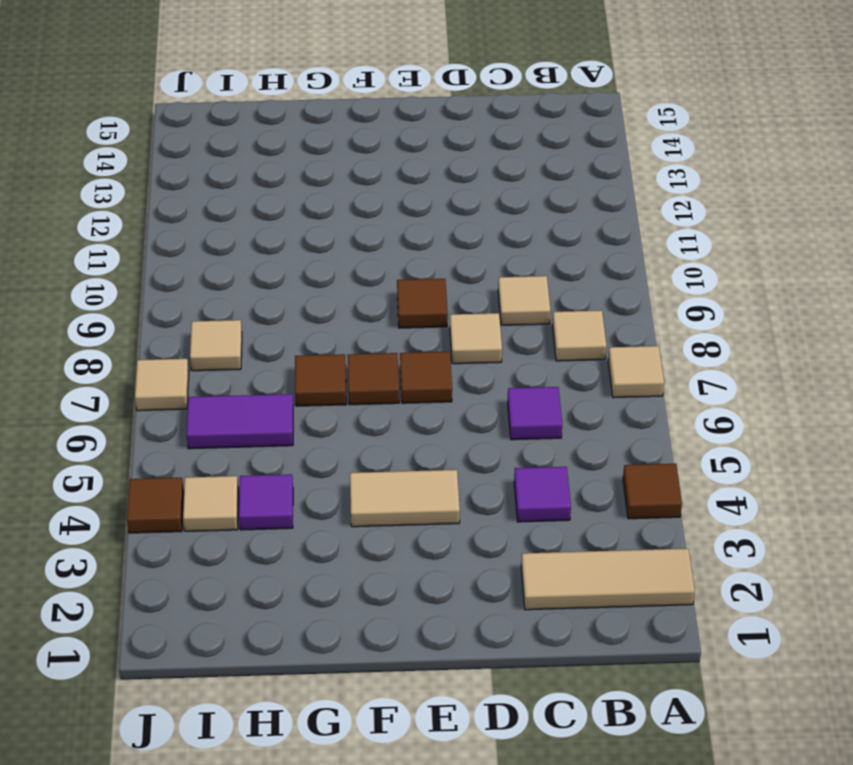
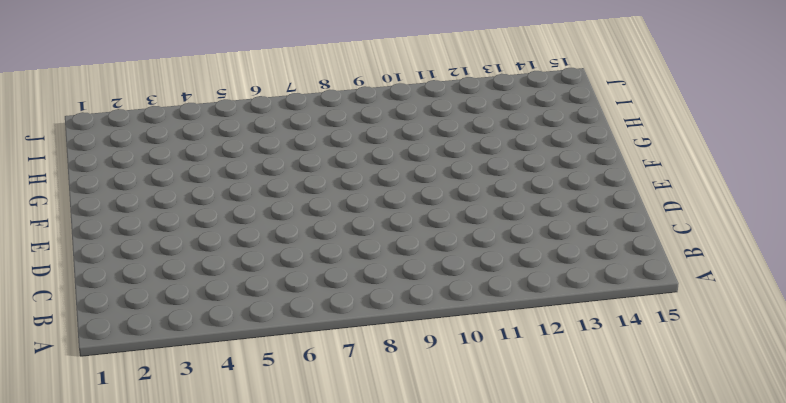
none -> tan tile A2:C2 level 1
none -> brown tile A4 level 1
none -> tan tile A7 level 1

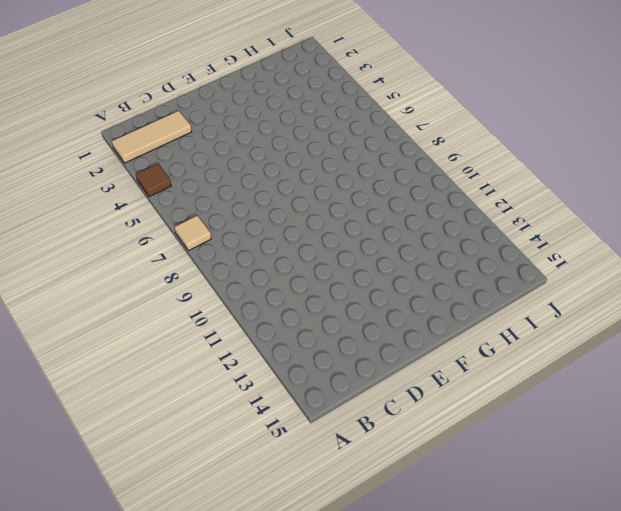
none -> tan tile B8 level 1
none -> purple tile C4 level 1
none -> purple tile C6 level 1

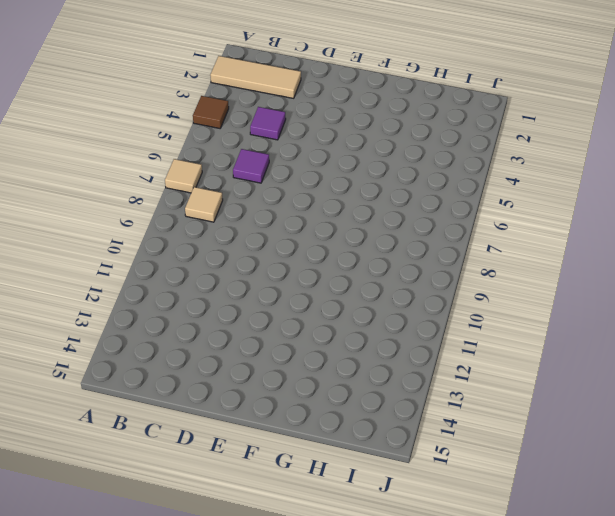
none -> tan tile C9 level 1
none -> tan tile D8 level 1
none -> tan tile E4:F4 level 1

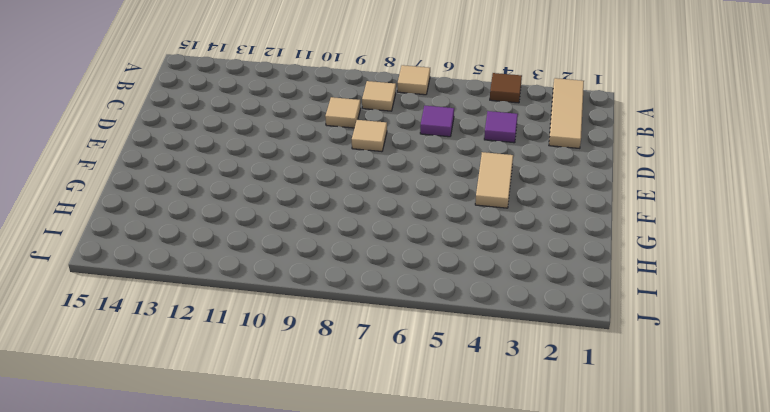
none -> brown tile E7 level 1
none -> brown tile E9 level 1
none -> brown tile F7 level 1

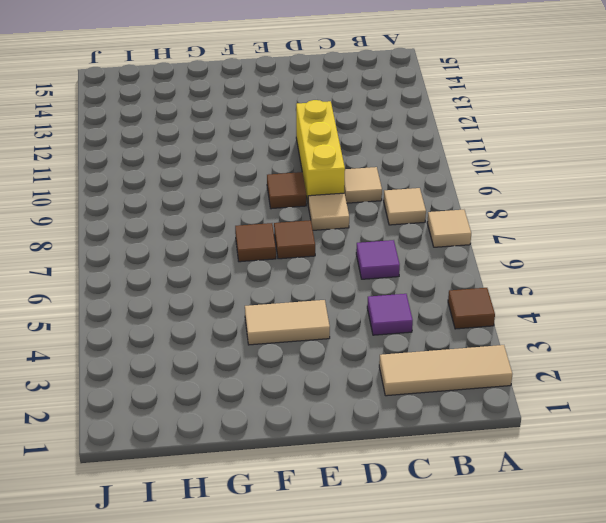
yellow brick D9:D11 level 1 -> none
none -> brown tile G7 level 1
none -> purple tile H4 level 1
none -> purple tile H6:I6 level 1

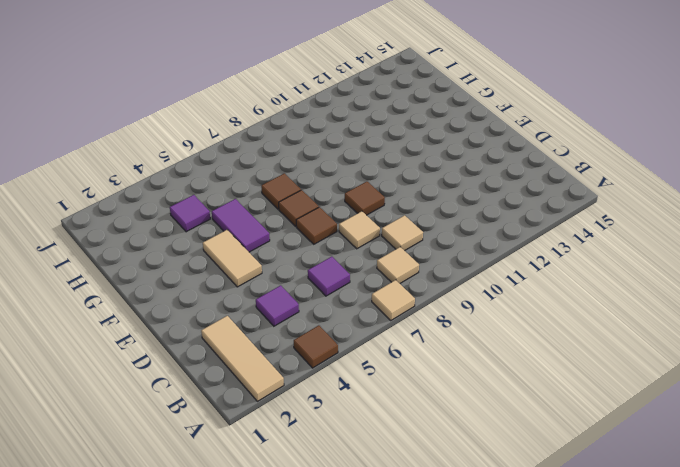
purple tile F5:G5 level 1 -> purple tile H6:I6 level 1
none -> tan tile I4 level 1
none -> tan tile I8 level 1
none -> brown tile J4 level 1

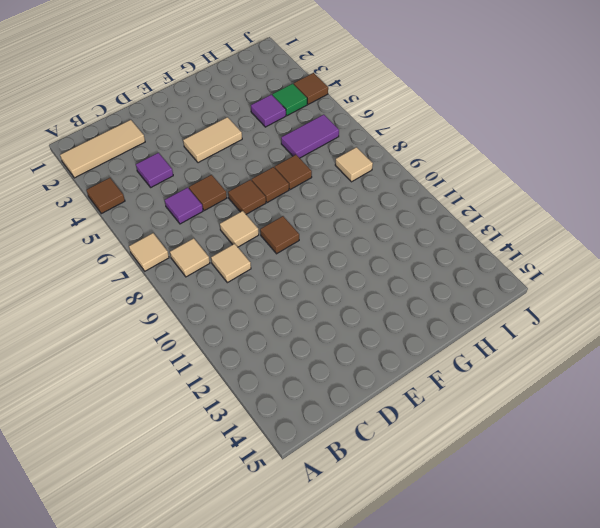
brown tile D6 level 1 -> none
green tile I4 level 1 -> tan tile I4 level 1
none -> tan tile J7 level 1

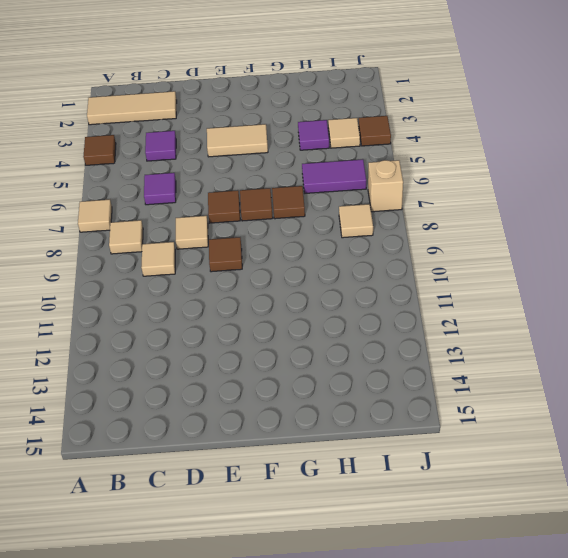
tan brick J7 level 1 -> tan tile J7 level 1

